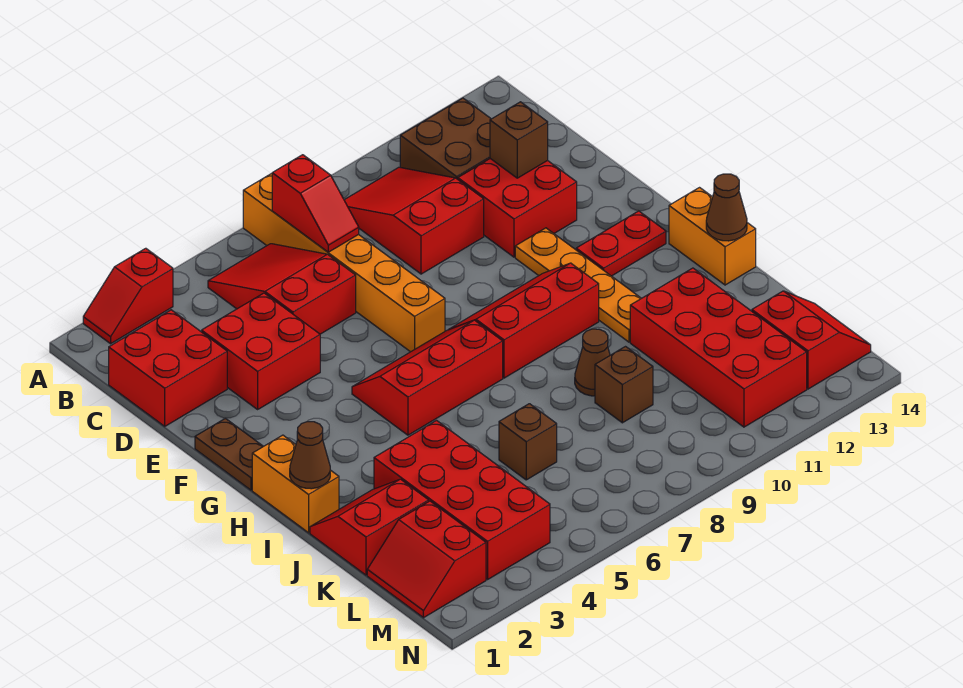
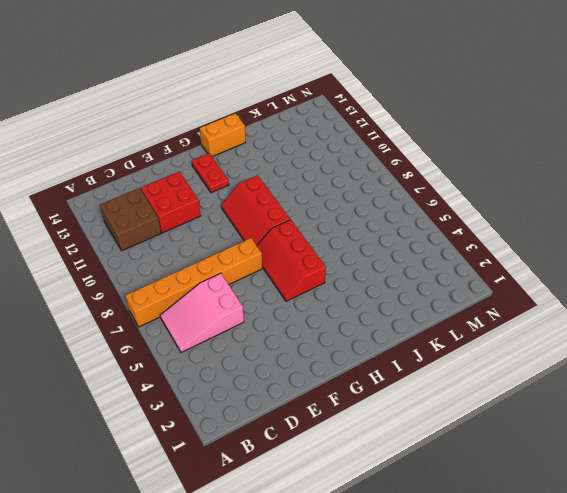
pink slope B5:D6 level 1 top D -> red slope B5:D6 level 1 top D
none -> red slope A2:A3 level 1 top 3
none -> red slope B9:D10 level 1 top D
none -> red brick C1:D2 level 1

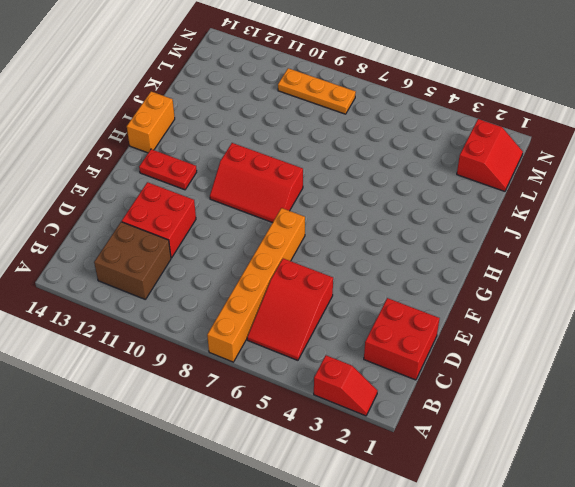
orange plate M8:M10 level 1 -> none
none -> red slope B9:D10 level 1 top D
none -> red brick D3:E4 level 1
none -> brown plate F1:G1 level 1

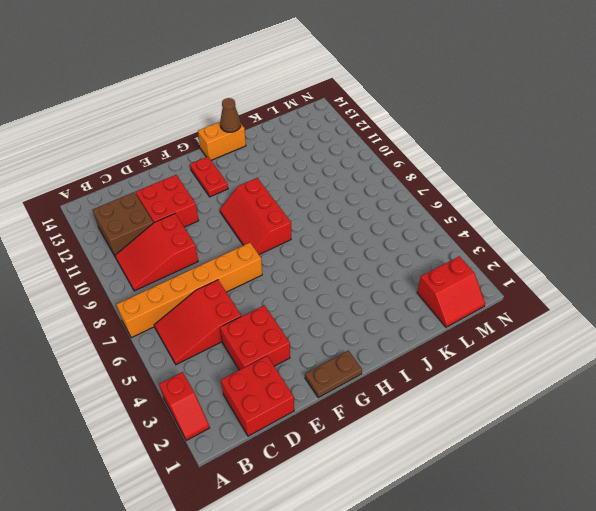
none -> orange plate F11:I11 level 1
none -> red slope G5:H7 level 1 top H
none -> orange brick H1:I1 level 1

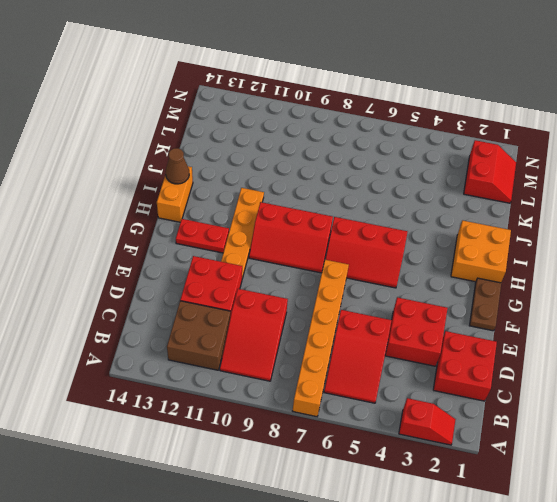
orange brick H1:I2 level 1 -> orange brick H1:I1 level 1
none -> red slope J1:K2 level 1 top K
none -> red brick J3:M4 level 1
none -> brown cone J9 level 1

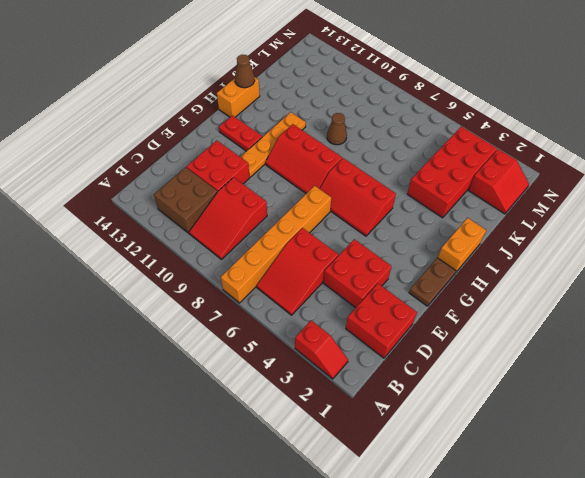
none -> red slope J1:K2 level 1 top K
none -> red brick J11:M12 level 1
none -> brown brick K6 level 1

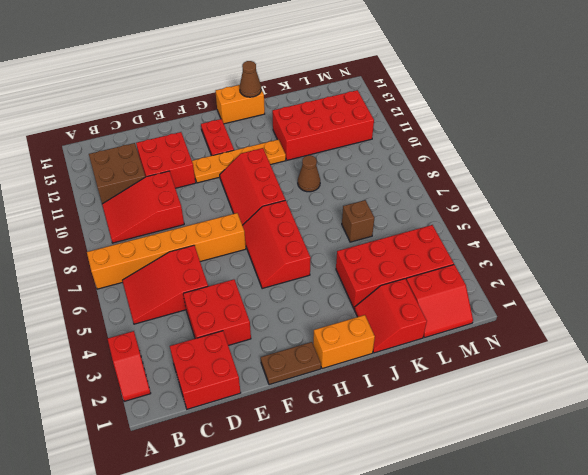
none -> brown brick K9 level 1
none -> red slope L13:M14 level 1 top 13
none -> red slope B7:C7 level 2 top B

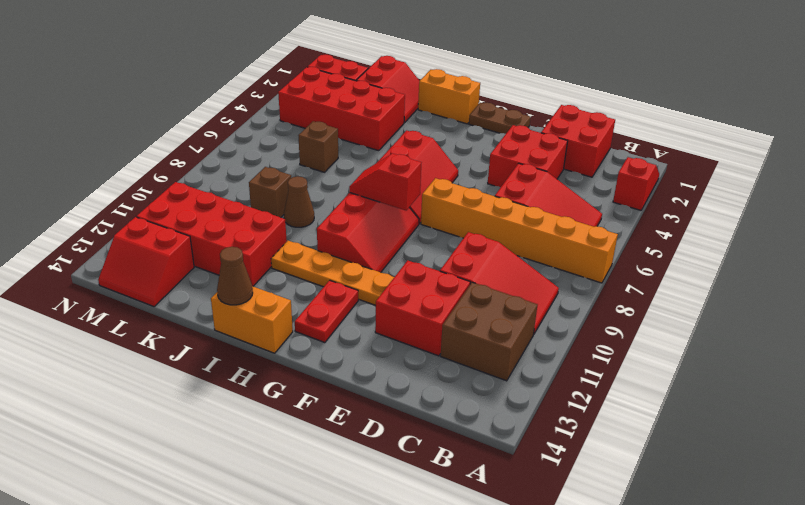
red slope G8:H8 level 2 top G -> red slope B7:C7 level 2 top B
none -> brown brick D12 level 2
none -> brown cone I1 level 2

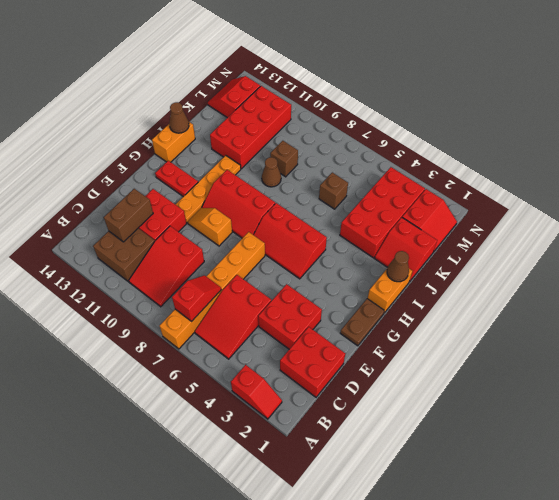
brown brick C12:D12 level 2 -> brown brick D12 level 2
orange slope F9:F10 level 1 top 9 -> none

